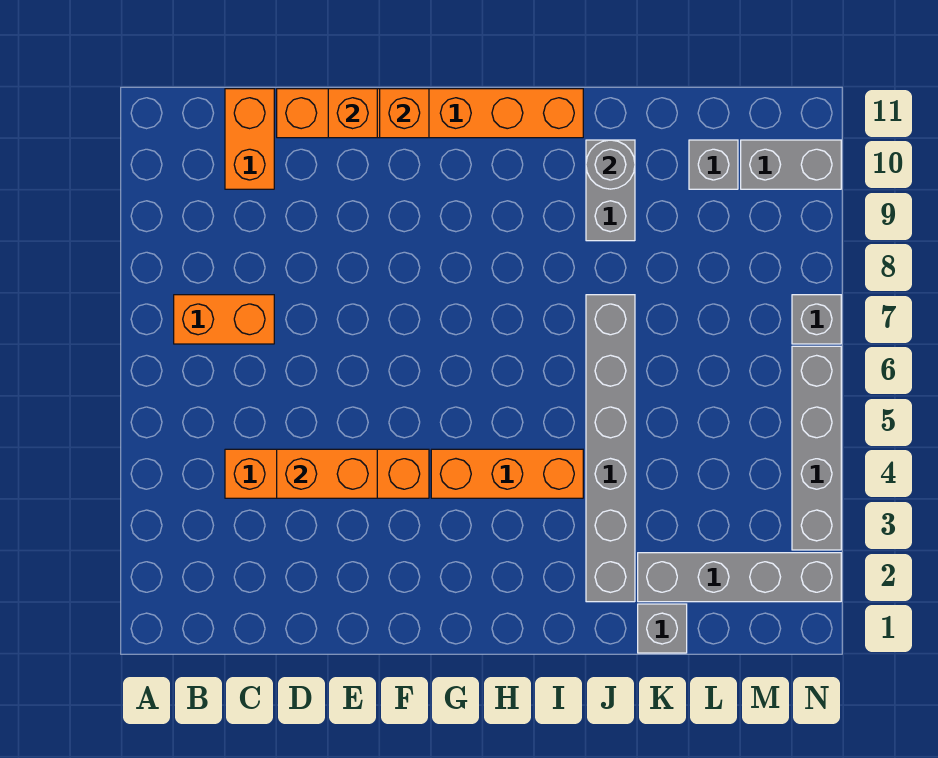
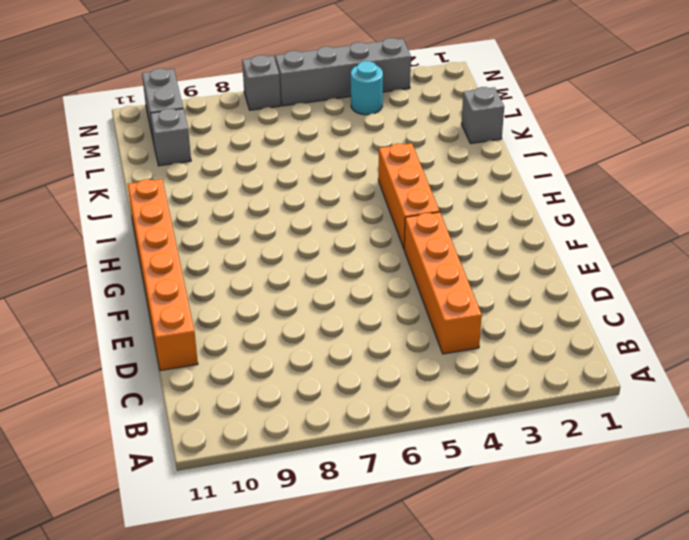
cyan round brick M4 level 1 -> none
none -> orange brick B7:C7 level 1
none -> orange brick C10:C11 level 1
none -> grey brick J2:J7 level 1

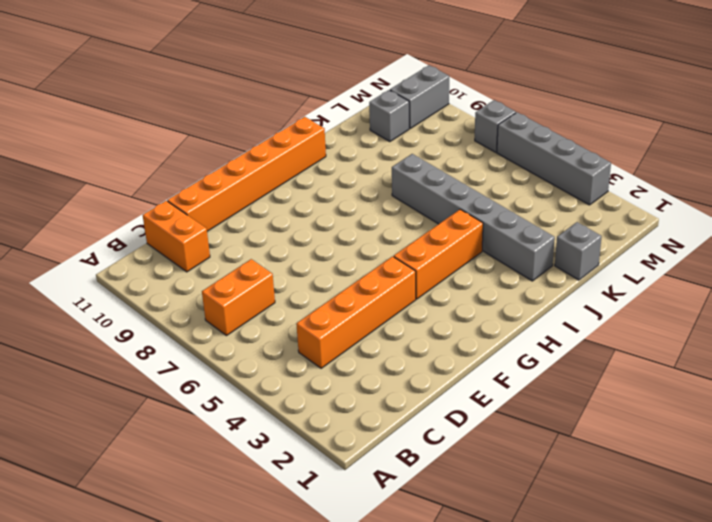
none -> grey brick J9:J10 level 1
none -> grey brick K2:N2 level 1
none -> orange brick D4:E4 level 2

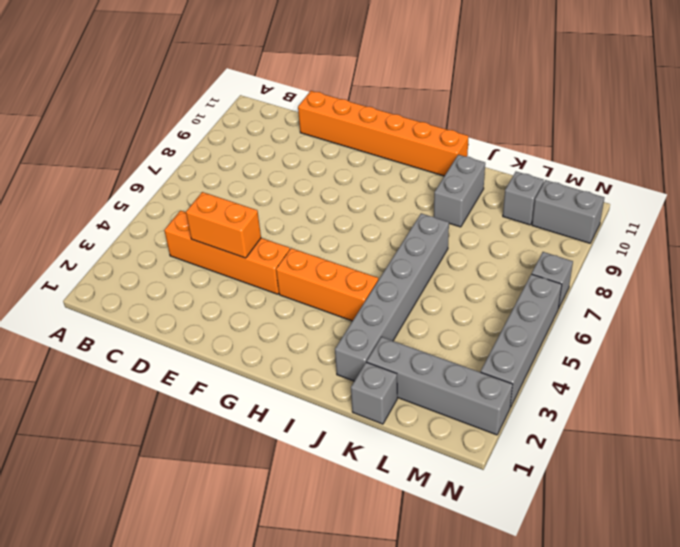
none -> orange brick B7:C7 level 1
none -> orange brick C10:C11 level 1
none -> orange brick E11 level 2

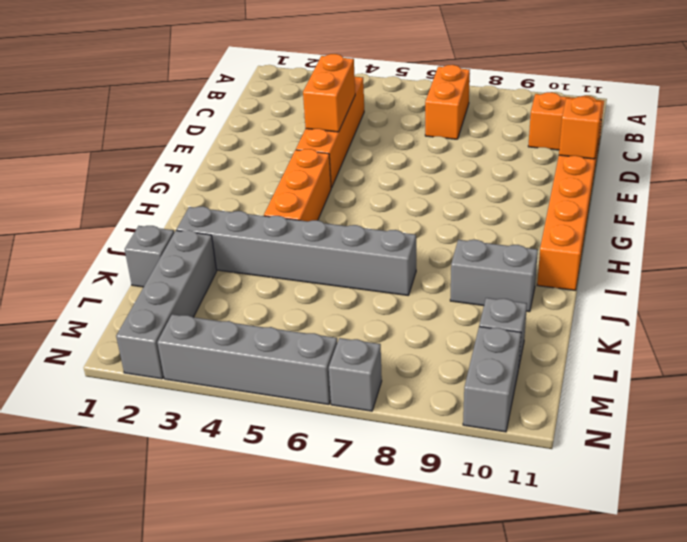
none -> orange brick F11 level 2
none -> grey round brick J10 level 2

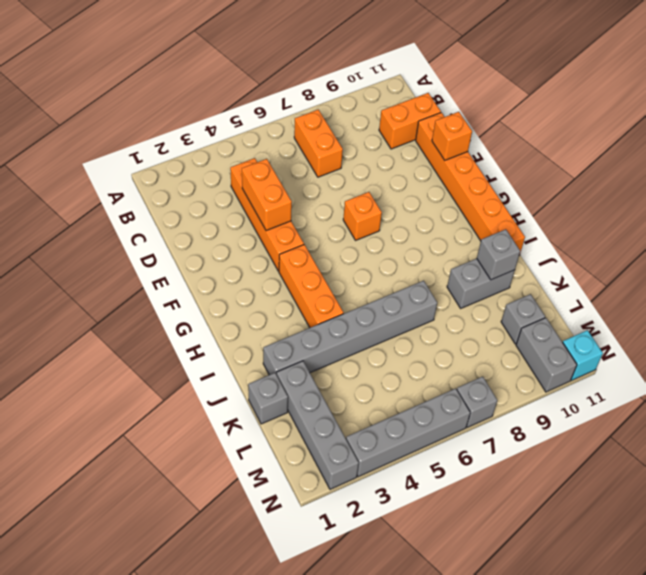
orange brick F7 level 1 -> orange brick F11 level 2
grey brick J10 level 2 -> grey round brick J10 level 2
cyan brick N11 level 1 -> none

